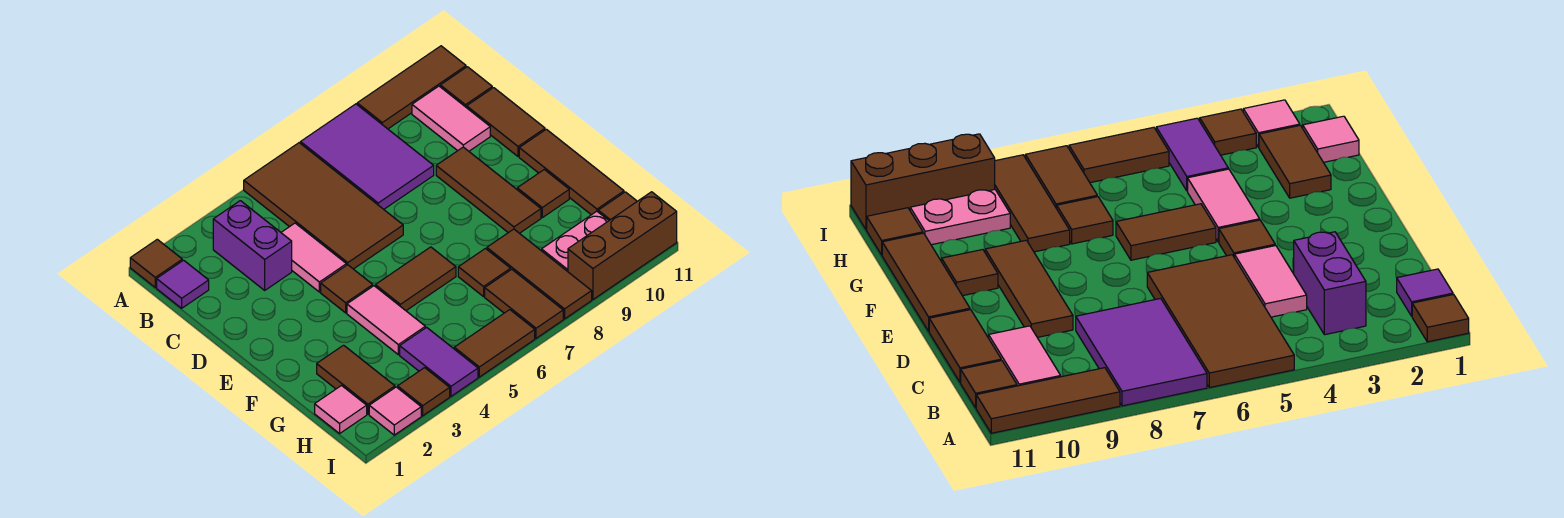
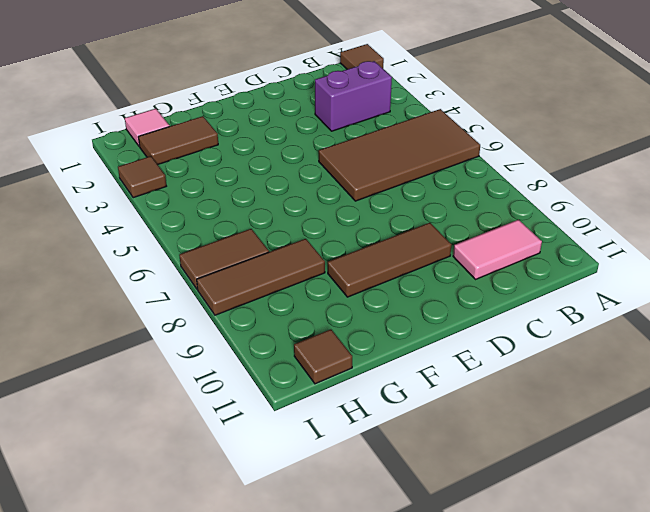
none -> purple tile A7:C8 level 1
none -> brown tile A9:A11 level 1
none -> purple tile B1 level 1

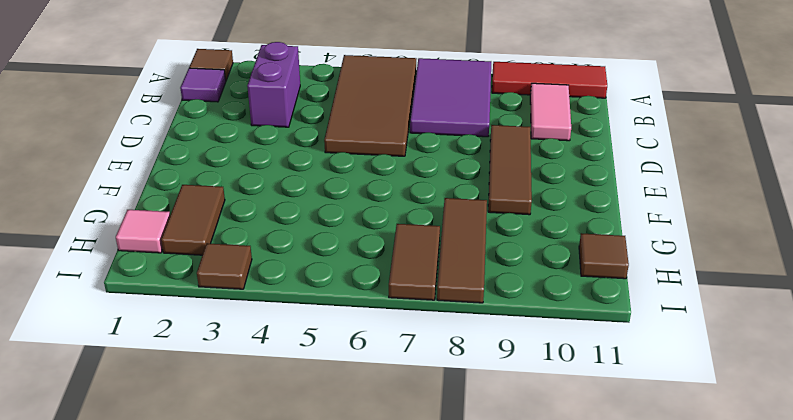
red tile A9:A11 level 1 -> brown tile A9:A11 level 1
none -> brown tile B11 level 1
none -> pink tile C4:D4 level 1
none -> brown tile C11:D11 level 1

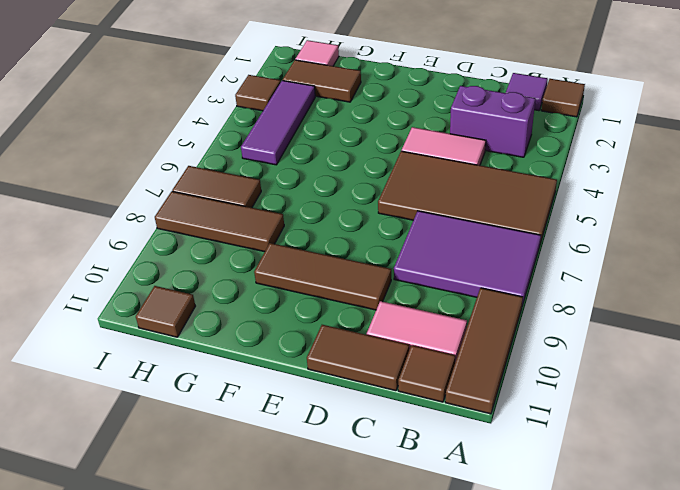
purple tile H3:H5 level 1 -> purple tile H4:I4 level 1
none -> brown tile E4 level 1
none -> brown tile E11:G11 level 1
none -> pink tile F4:G4 level 1

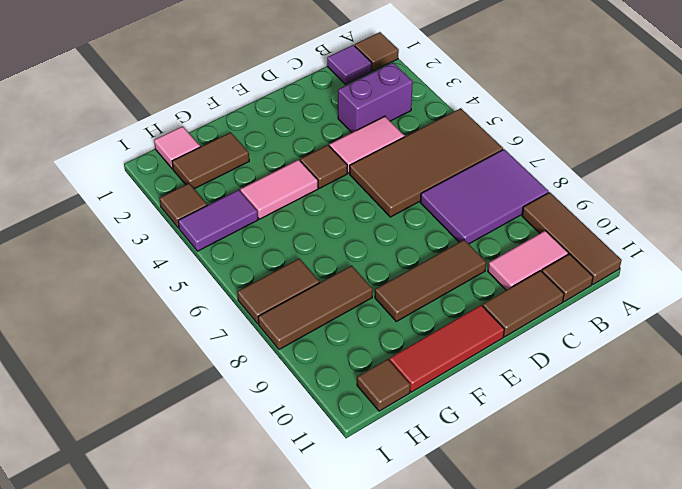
red tile E11:G11 level 1 -> brown tile E11:G11 level 1
none -> brown tile F5:F6 level 1
none -> brown tile F10 level 1
none -> brown tile G7 level 1

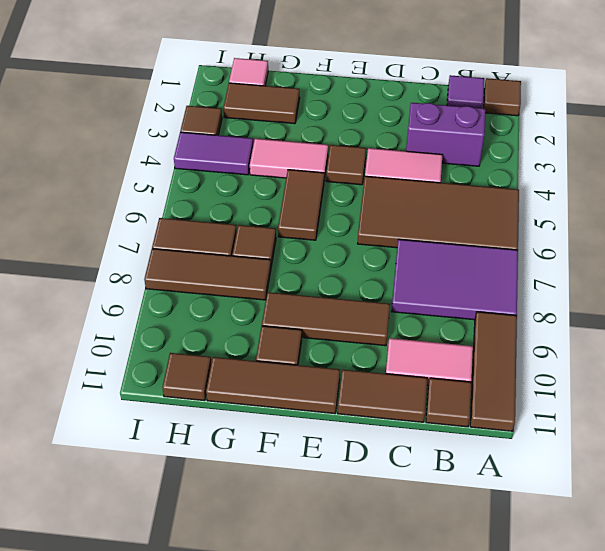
none -> pink plate H9:H10 level 1
none -> pink tile I2 level 1
none -> brown tile I5:I6 level 1

